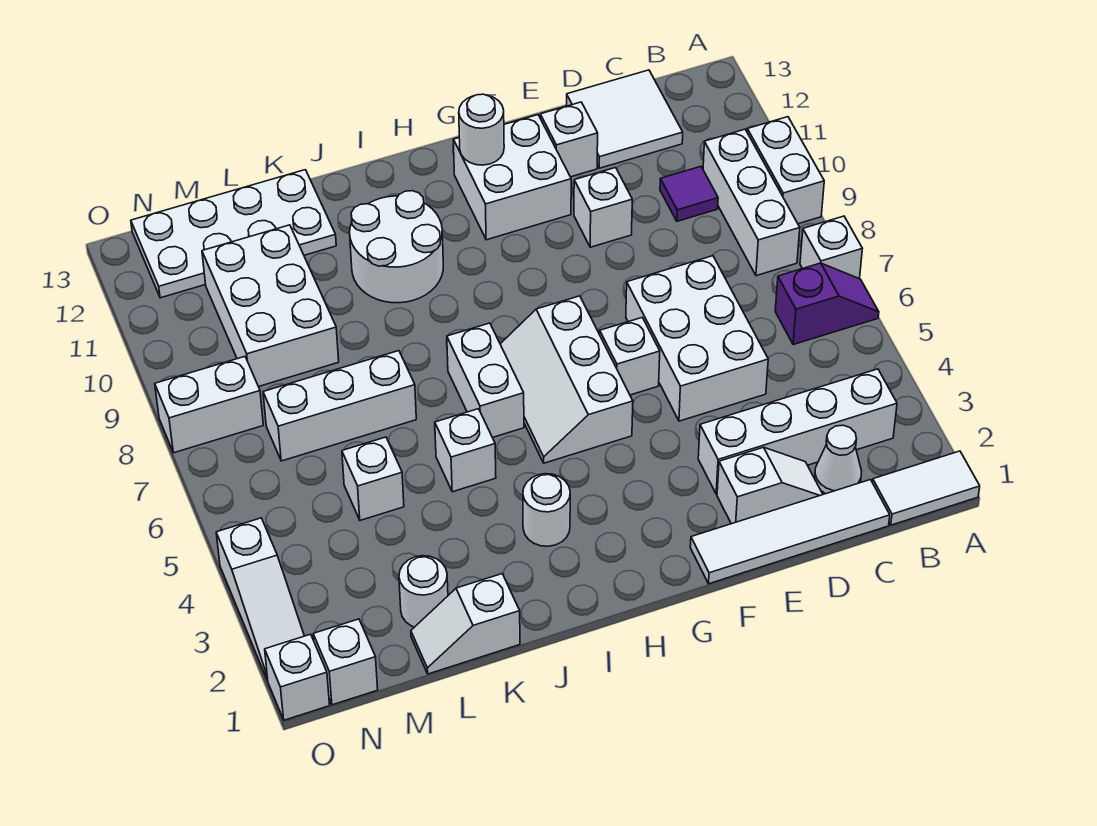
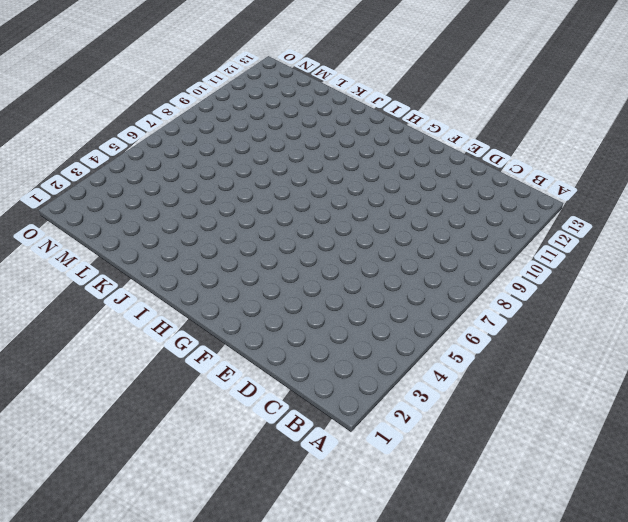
none -> white tile A1:B1 level 1
none -> purple slope A6:B6 level 1 top B
none -> white brick A7 level 1
none -> white brick A9:A10 level 1

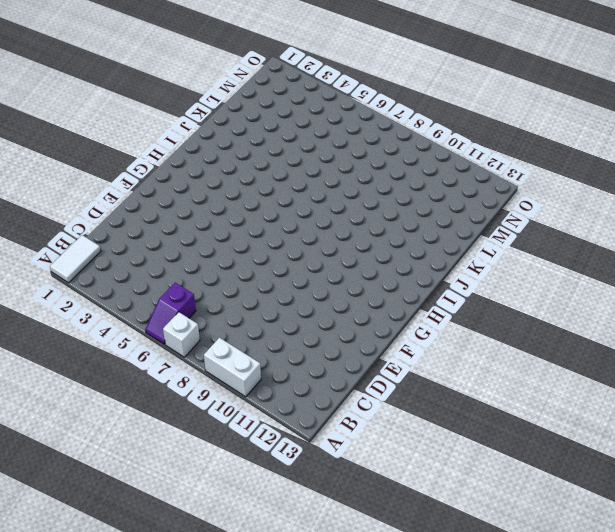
none -> white brick B3:E3 level 1
none -> white brick B8:B10 level 1
none -> white tile C1:F1 level 1
none -> white cone C2 level 1

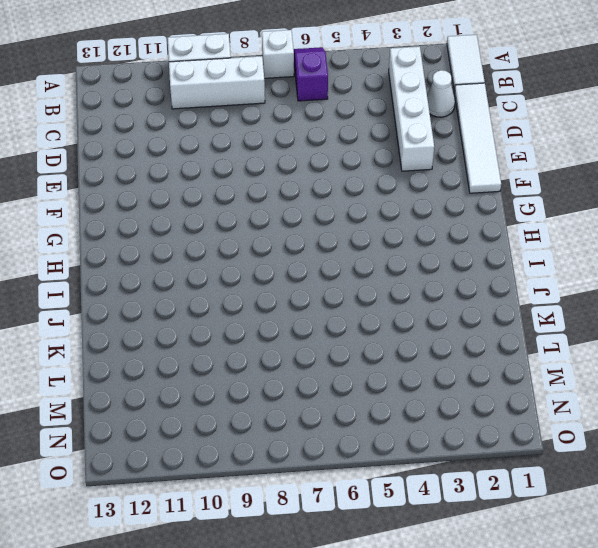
none -> purple tile C10 level 1
none -> white tile C12:D13 level 1
none -> white slope D2:E2 level 1 top E
none -> white brick D5:E7 level 1

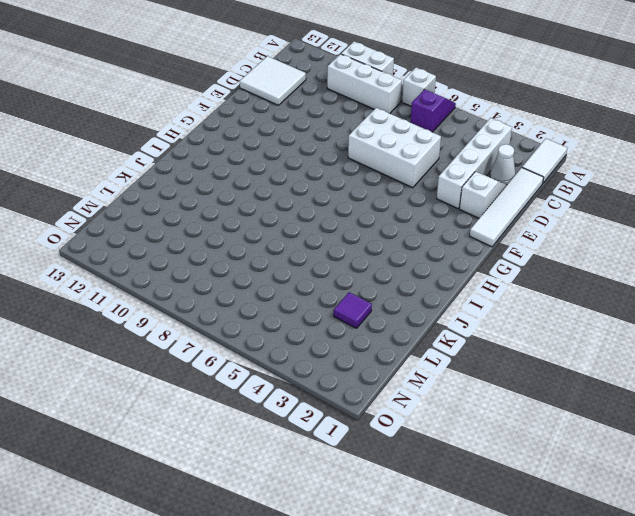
purple tile L3 level 1 -> purple tile C10 level 1
none -> white brick E10 level 1
none -> white brick E12 level 1
none -> white brick F6 level 1
none -> white brick F11:G12 level 1

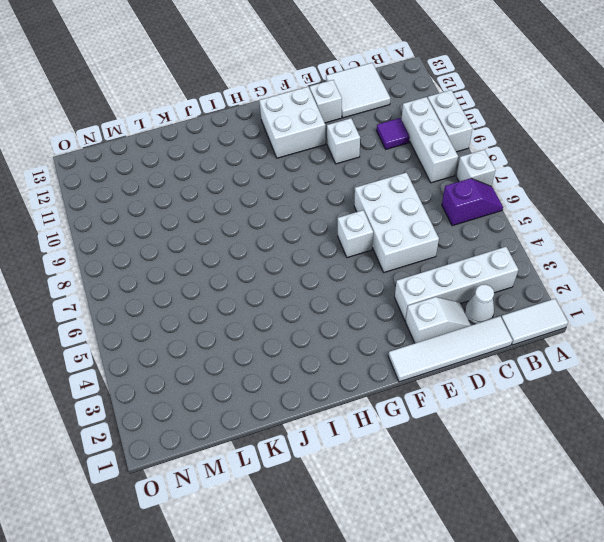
none -> white slope G5:H7 level 1 top G
none -> white round brick I3 level 1
none -> white brick I6:I7 level 1
none -> white round brick I10:J11 level 1

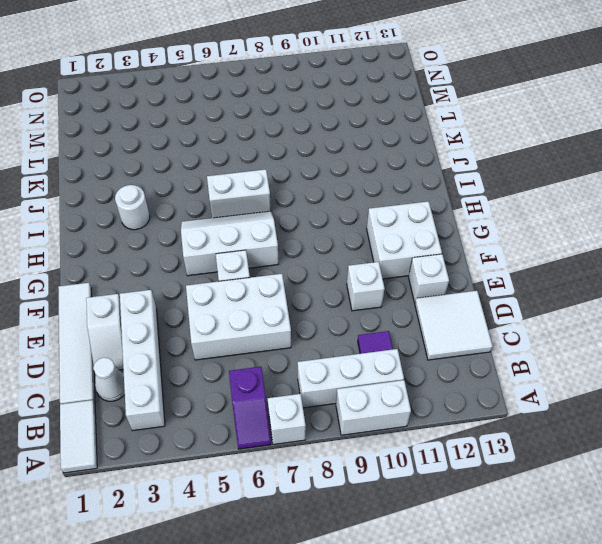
none -> white round brick I10:J11 level 1
none -> white brick J5 level 1
none -> white slope K1:L1 level 1 top K
none -> white brick K7:M7 level 1

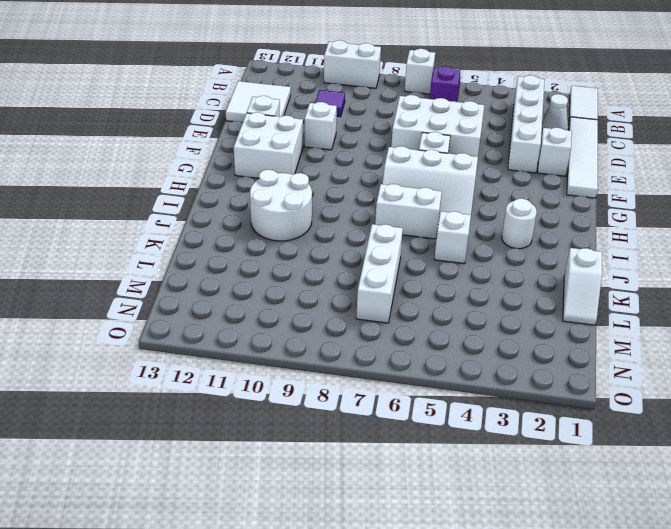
none -> white brick B8:B10 level 1
none -> white plate K12:N13 level 1
none -> white round brick L2 level 1
none -> white brick L5 level 1

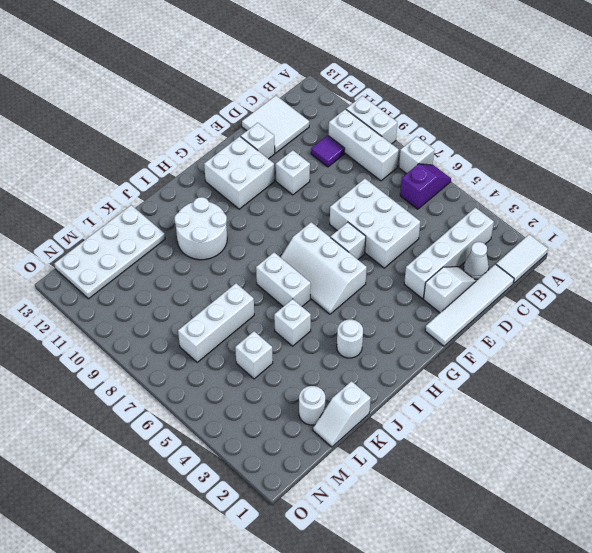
none -> white brick L9:M11 level 1
none -> white brick N1 level 1
none -> white brick N8:O8 level 1
none -> white brick O1 level 1

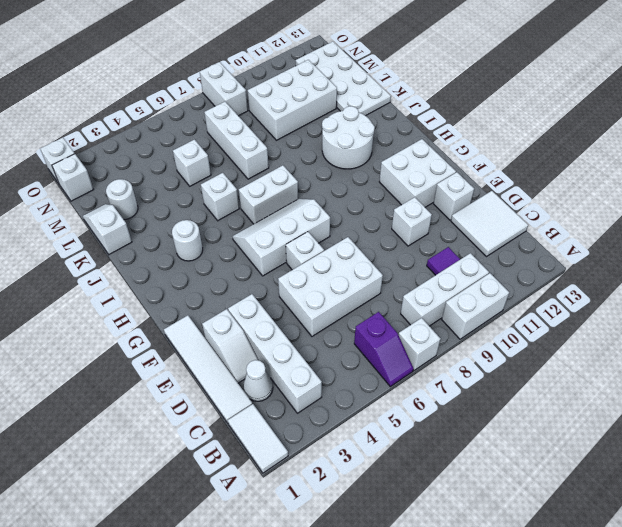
none -> white slope O2:O4 level 1 top 4
none -> white round brick G12 level 2

